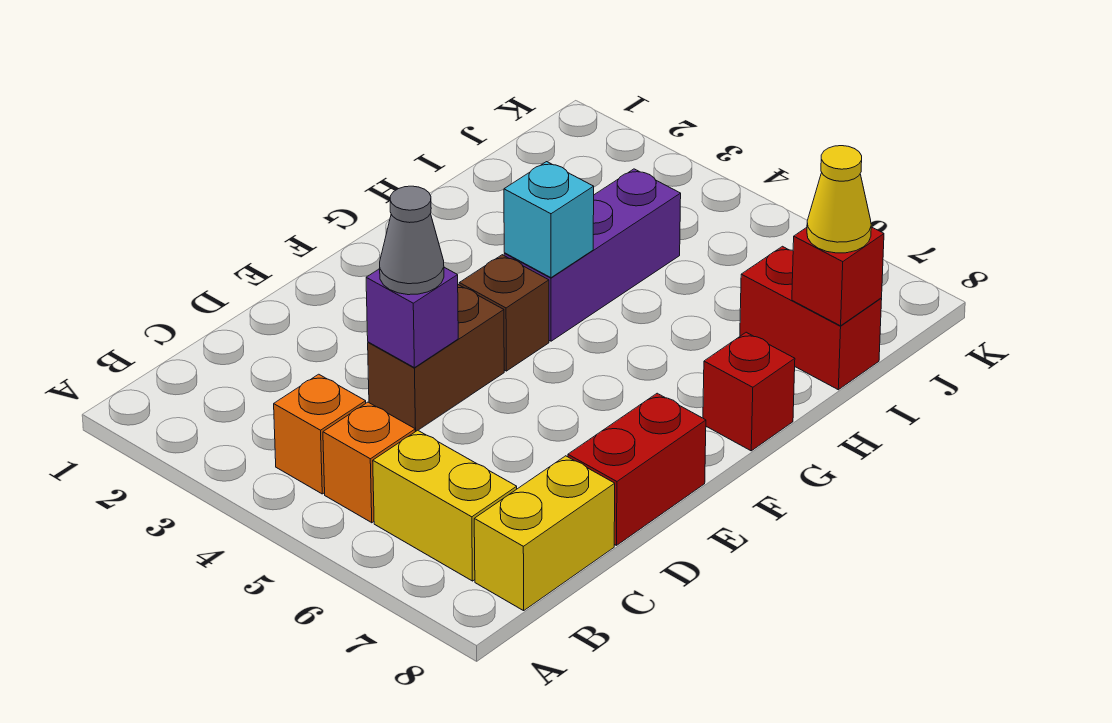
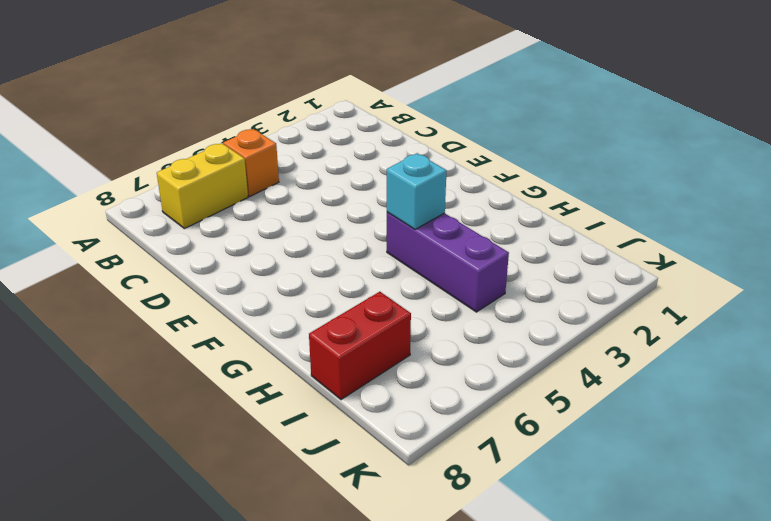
none -> orange brick B4 level 1
none -> yellow brick B8:C8 level 1
none -> brown brick D4:E4 level 1

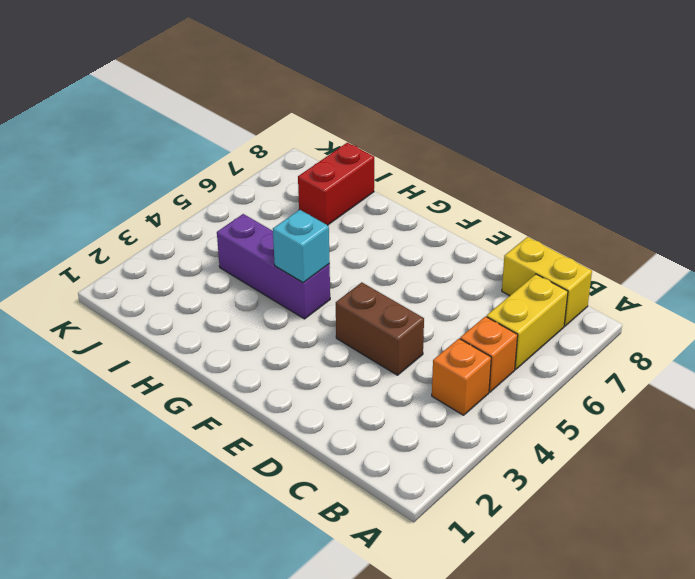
none -> red brick D8:E8 level 1
none -> brown brick F4 level 1
none -> red brick G8 level 1

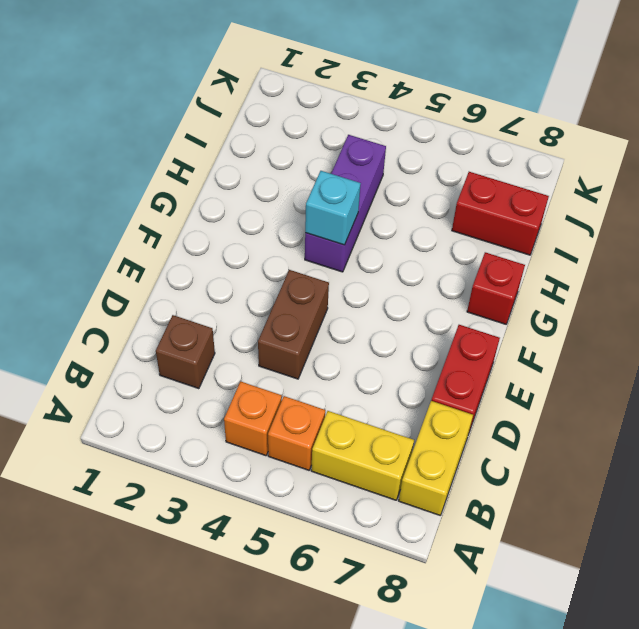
brown brick C2 level 1 -> brown brick F4 level 1
none -> purple brick D4 level 2
none -> red brick I8 level 2
none -> grey cone D4 level 3

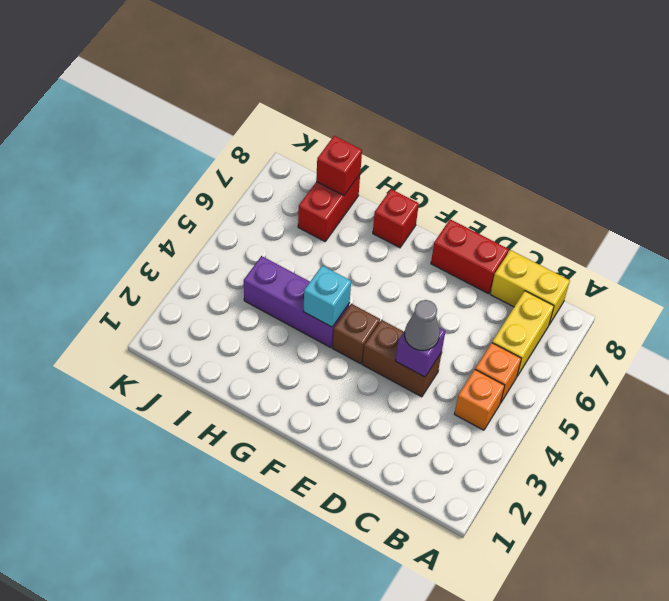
none -> yellow cone I8 level 3

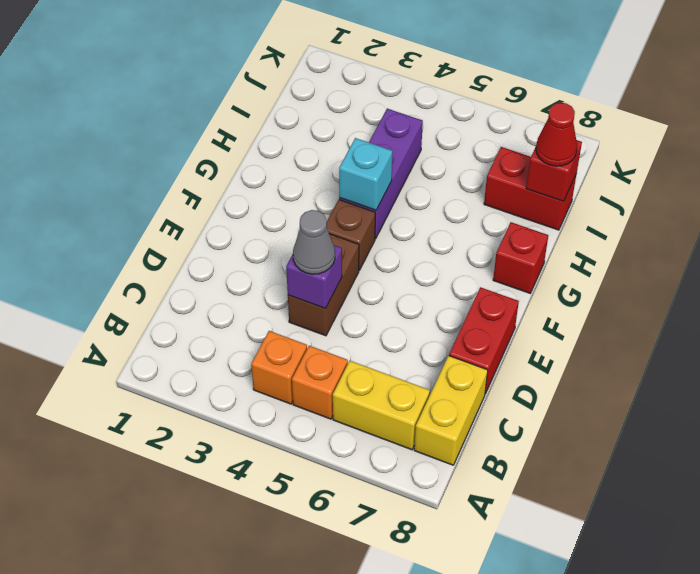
red cone I8 level 3 -> yellow cone I8 level 3

